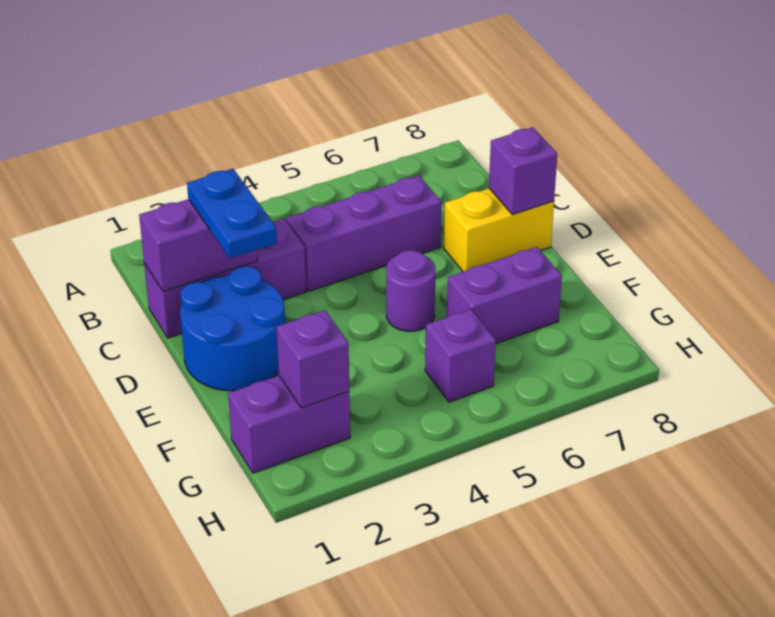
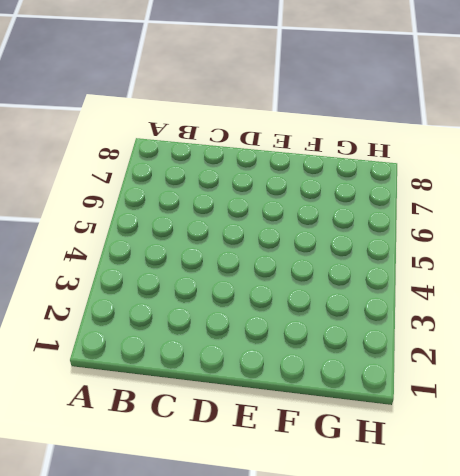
none -> purple brick C1:C3 level 1
none -> purple brick C4:C6 level 1
none -> blue round brick D1:E2 level 1

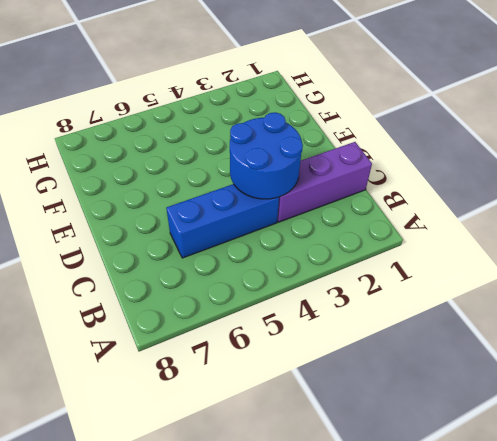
blue round brick C3:D4 level 2 -> blue round brick D1:E2 level 1
blue brick C4:C6 level 1 -> purple brick C4:C6 level 1
none -> yellow brick D7:D8 level 1
none -> purple round brick E5 level 1
none -> purple brick F6:F7 level 1

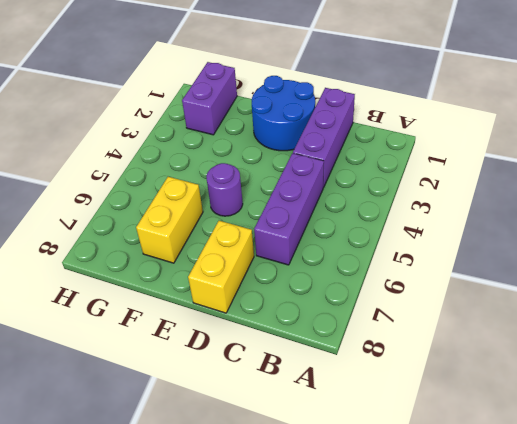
yellow brick F6:F7 level 1 -> purple brick F6:F7 level 1
none -> purple brick G5 level 1
none -> purple brick C1:C2 level 2
none -> purple brick D8 level 2

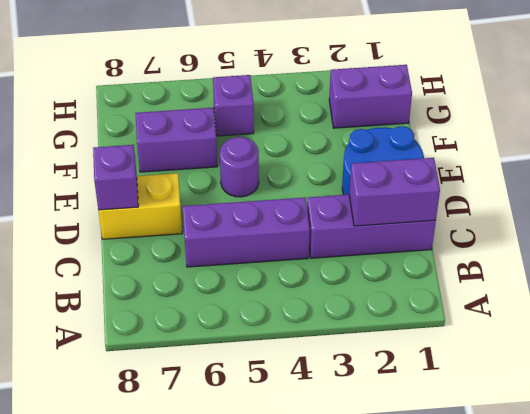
none -> purple brick G2 level 2
none -> blue plate C2:D2 level 3

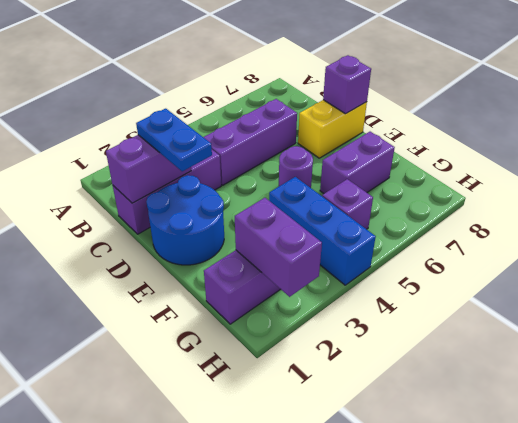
blue brick F4:H4 level 1 -> none
purple brick G2:H2 level 2 -> purple brick G2 level 2

